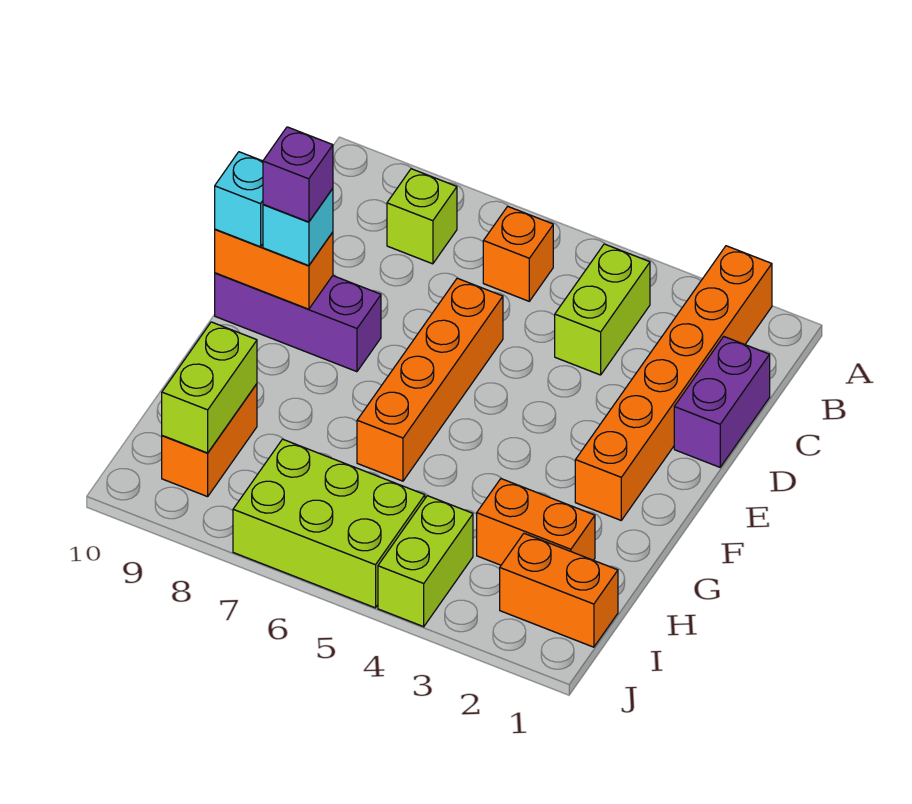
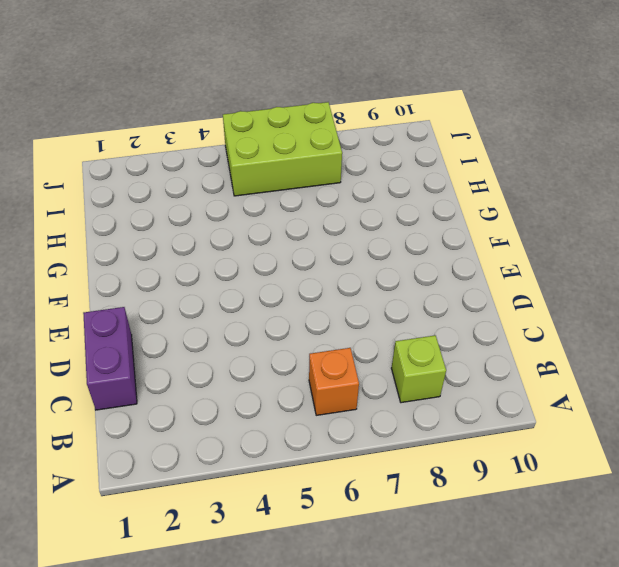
none -> orange brick A2:F2 level 1
none -> lime brick B4:C4 level 1
none -> orange brick D6:G6 level 1

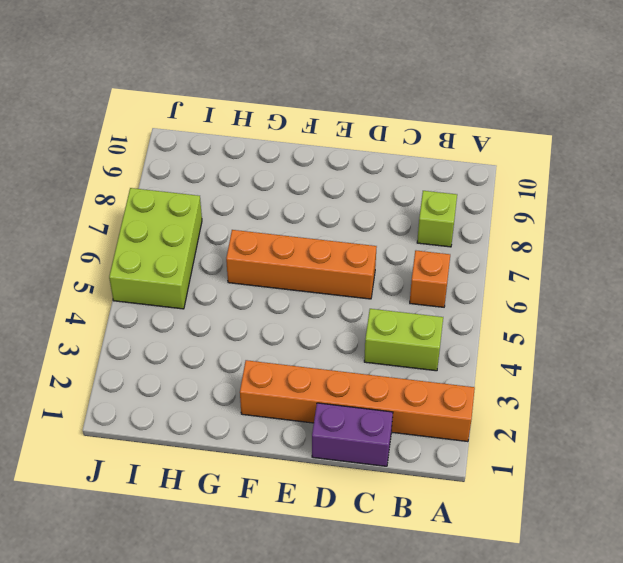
none -> purple brick E8:E10 level 1
none -> orange brick H2:H3 level 1
none -> orange brick H9:I9 level 1

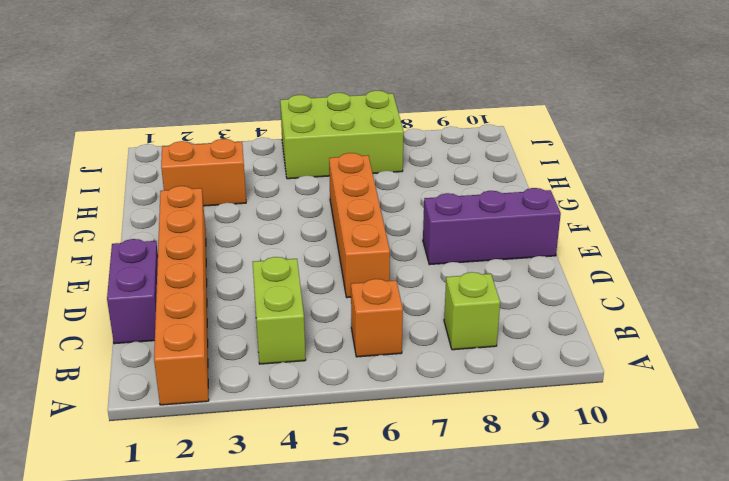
none -> orange brick H9:I9 level 1
none -> orange brick I1:I2 level 1
none -> lime brick I4:J4 level 1

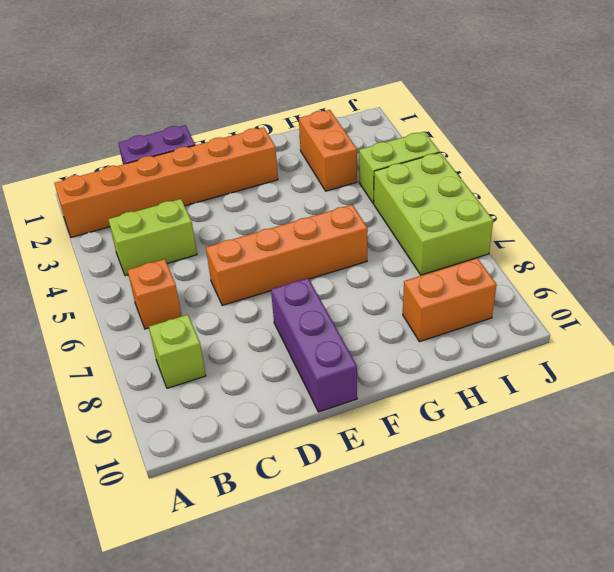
none -> orange brick I1:I2 level 1
none -> orange brick E9:E10 level 2
none -> lime brick H9:I9 level 2

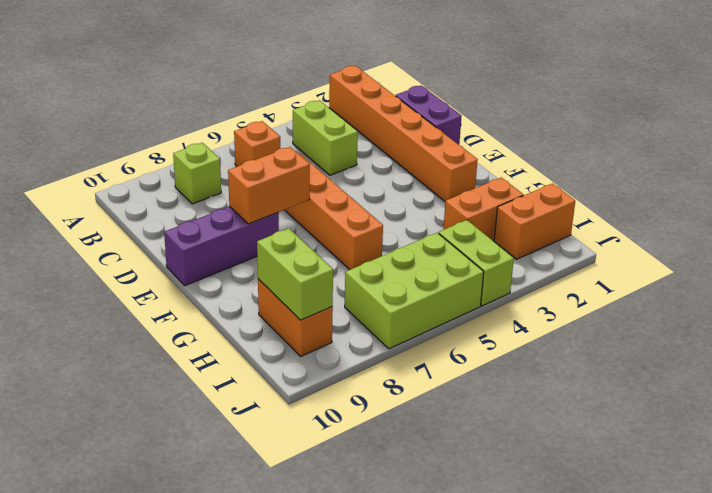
orange brick E7:E8 level 2 -> orange brick E9:E10 level 2
none -> cyan brick E9 level 3
none -> cyan brick E10 level 3
none -> purple brick E9 level 4

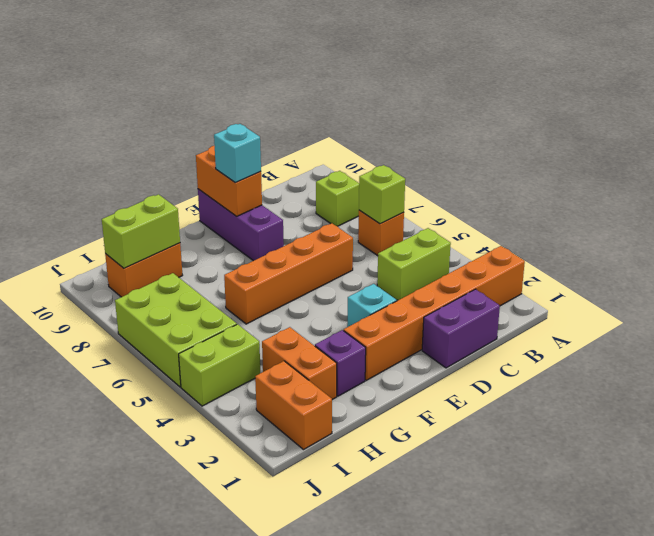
lime brick B6 level 2 -> none
cyan brick E3 level 1 -> cyan brick E10 level 3
purple brick G2 level 1 -> purple brick E9 level 4

